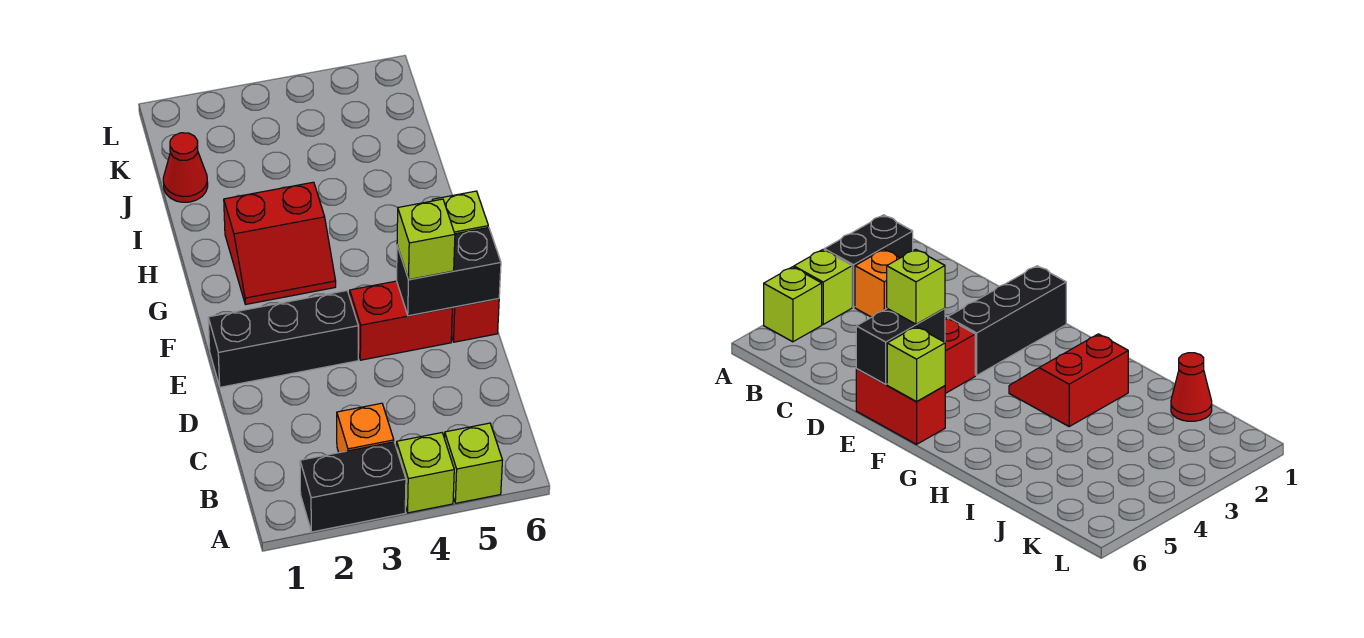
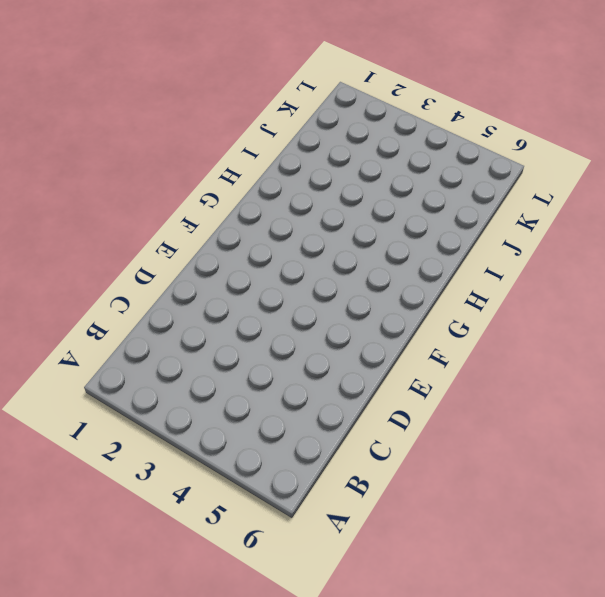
none -> black brick A2:A3 level 1
none -> lime brick A4 level 1
none -> lime brick A5 level 1

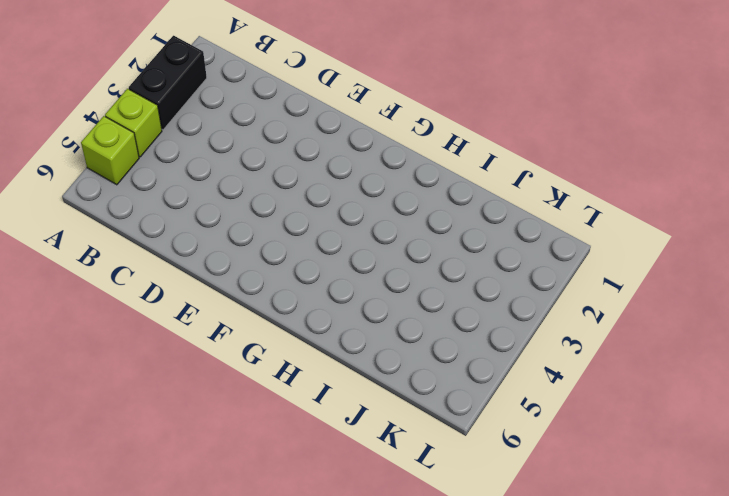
none -> orange brick B3 level 1
none -> black brick E1:E3 level 1
none -> red brick E4:E5 level 1

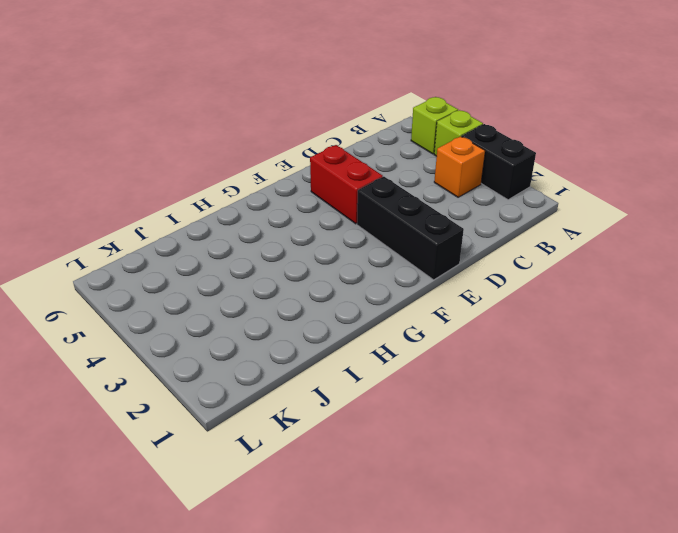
none -> red brick E6:F6 level 1
none -> red slope G2:H3 level 1 top H
none -> red cone J1 level 1

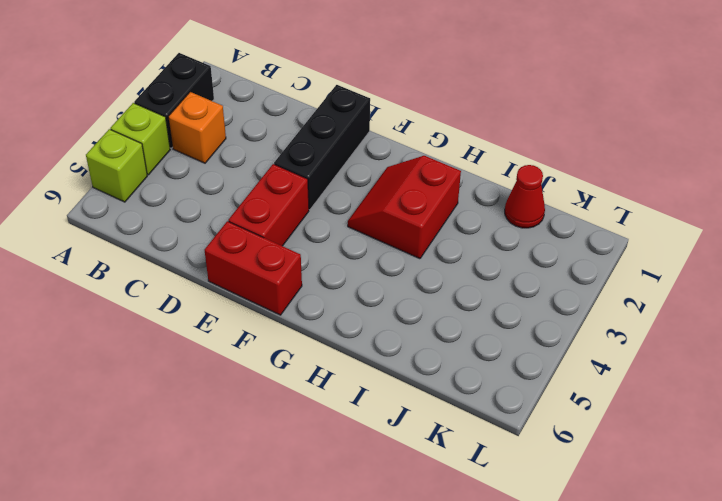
none -> black brick E5:E6 level 2
none -> lime brick F6 level 2
none -> lime brick E5 level 3

